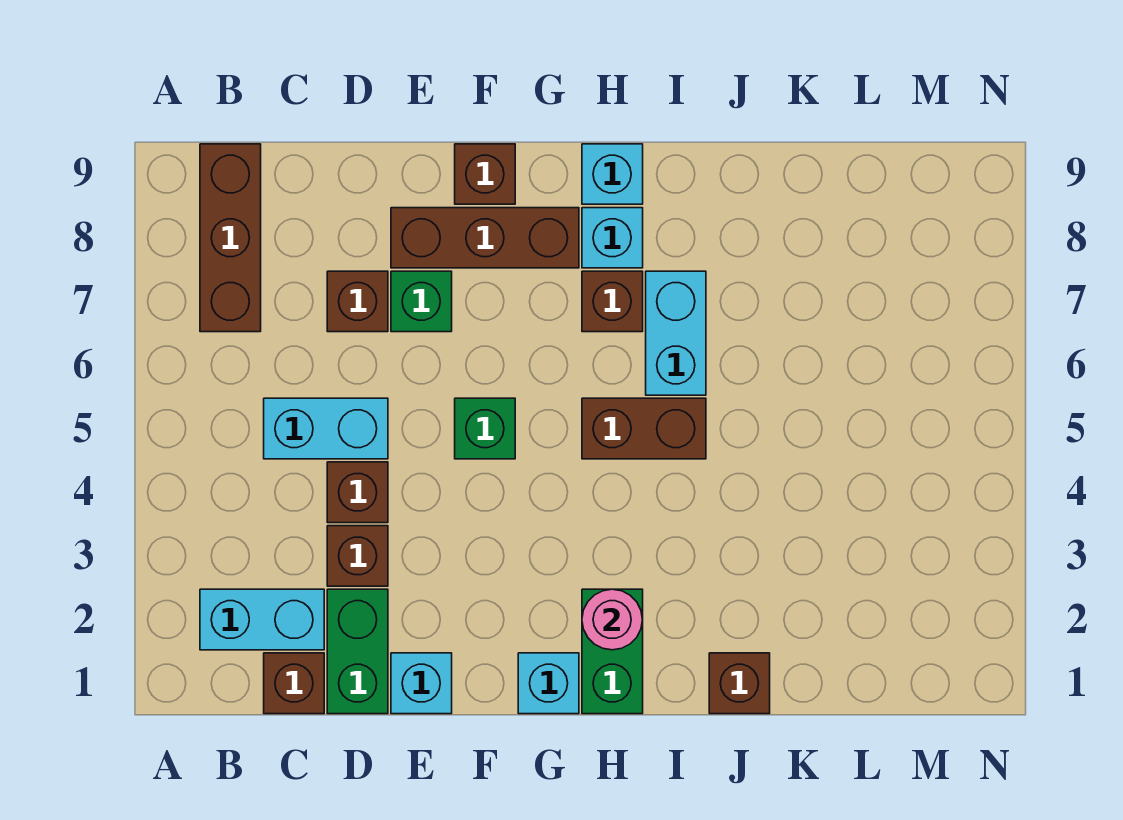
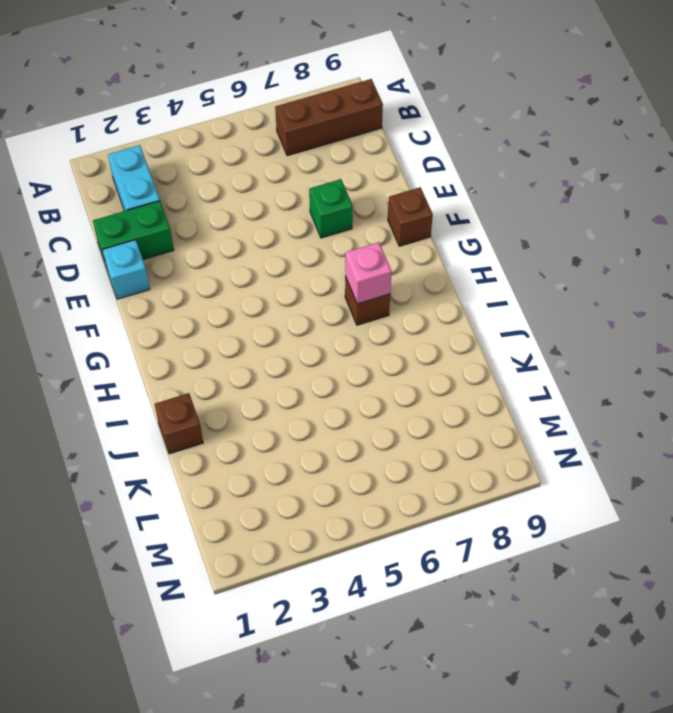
pink brick H7 level 2 -> none
none -> brown brick C1 level 1
none -> cyan brick C5:D5 level 1
none -> brown brick D3 level 1

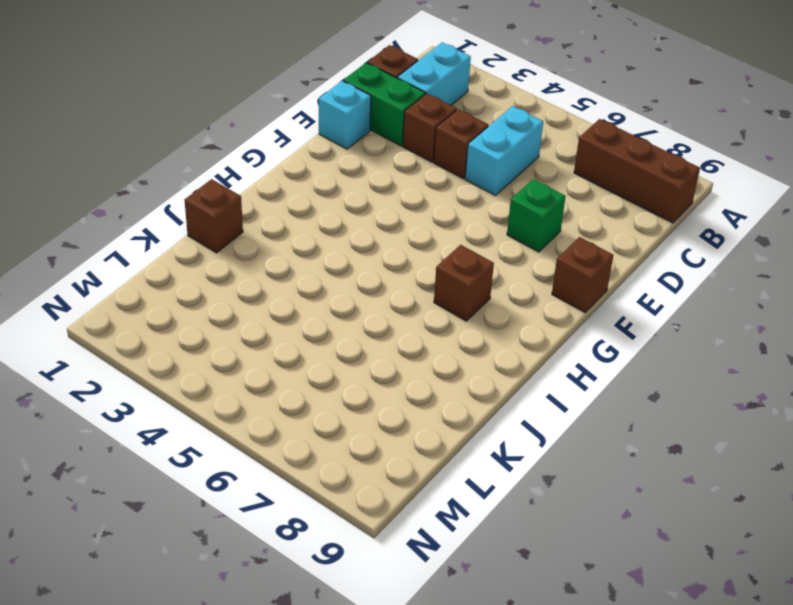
none -> brown brick D7 level 1
none -> brown brick E8:G8 level 1
none -> green brick F5 level 1

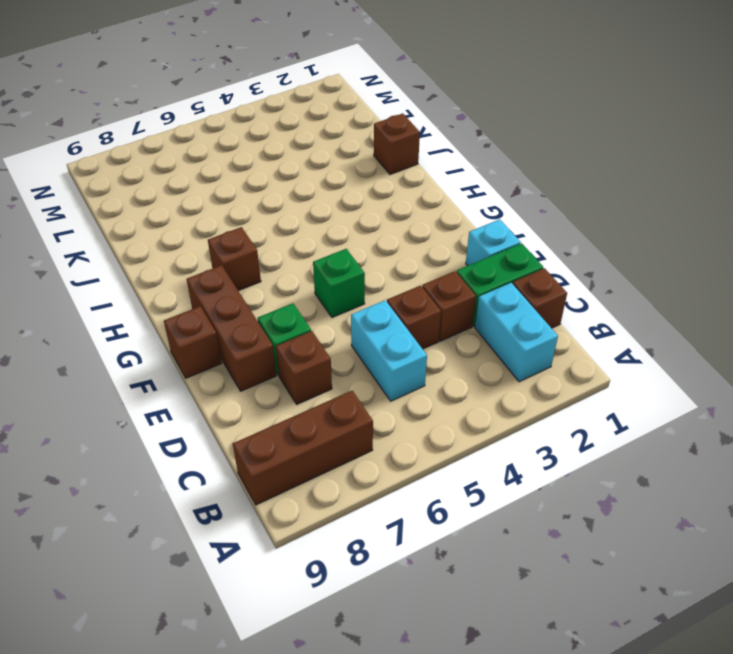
none -> cyan brick G1 level 1
none -> green brick H1:H2 level 1
none -> brown brick H5:I5 level 1

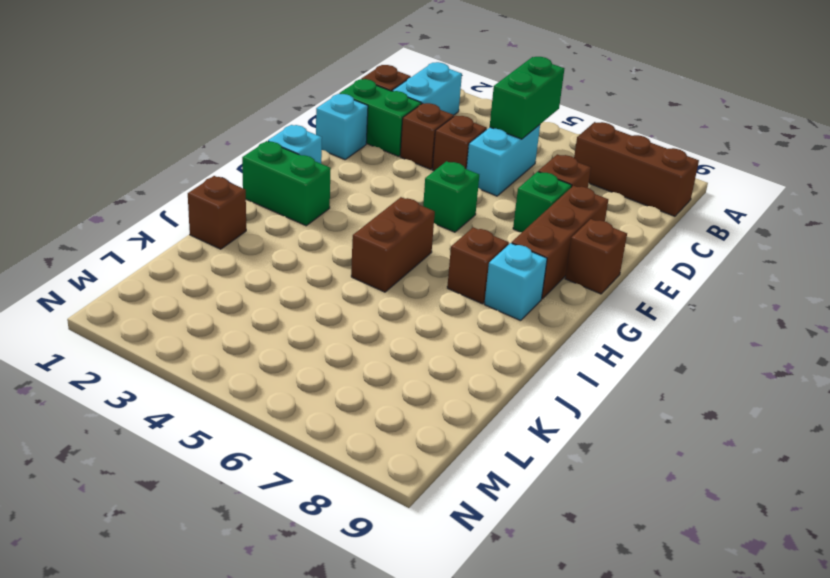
green brick B5:C5 level 2 -> none
none -> cyan brick H9 level 1
none -> cyan brick I6:I7 level 1
none -> pink round brick H2 level 2

